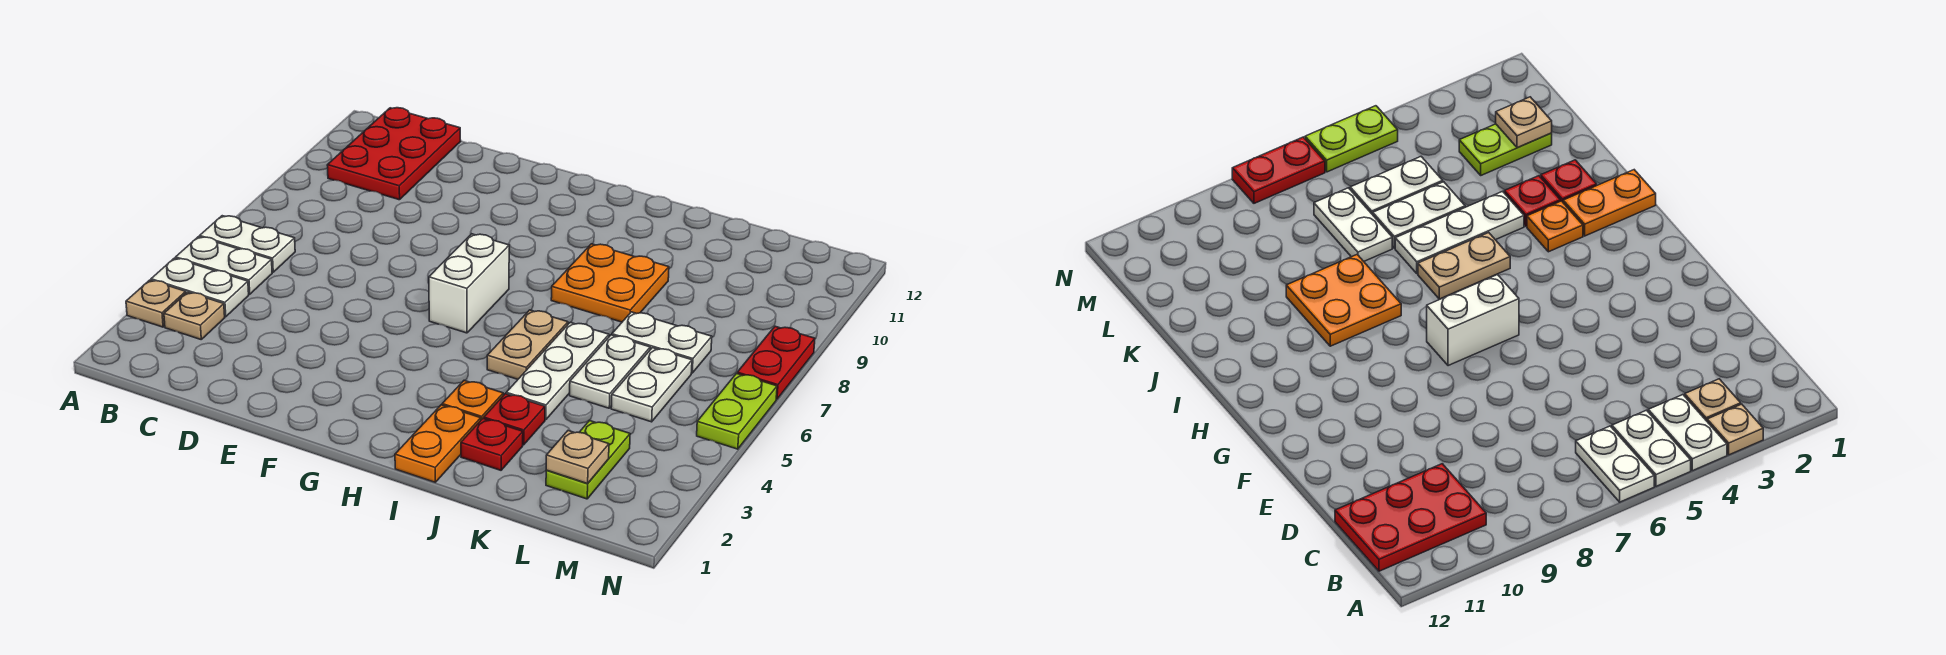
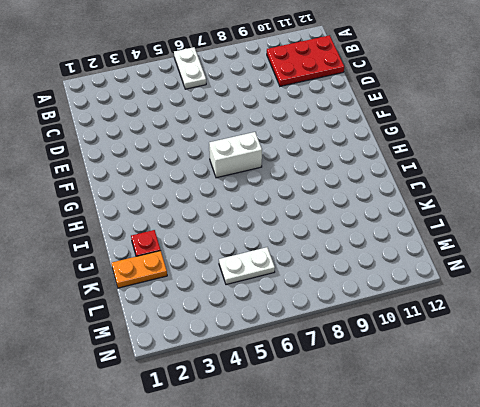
orange plate K1:K2 level 1 -> orange plate I1:I2 level 1
none -> tan plate A3 level 1
none -> white plate A4:B4 level 1
none -> white plate A5:B5 level 1

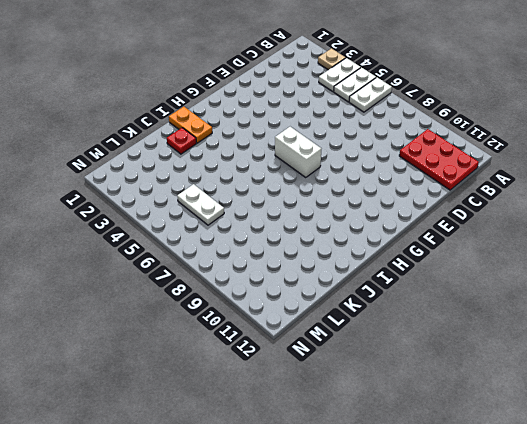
none -> tan plate B3 level 1
none -> orange plate I3 level 1
none -> tan plate I5:I6 level 1

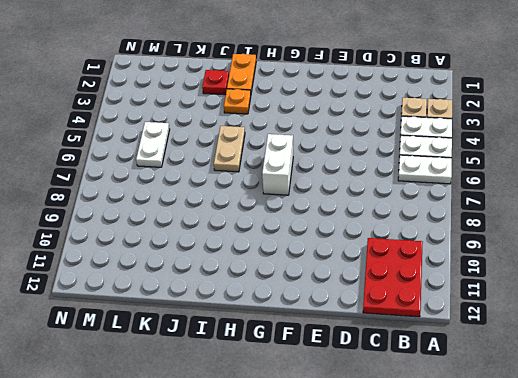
none -> orange plate I8:J9 level 1
none -> red plate J3 level 1
none -> white plate J4:J6 level 1

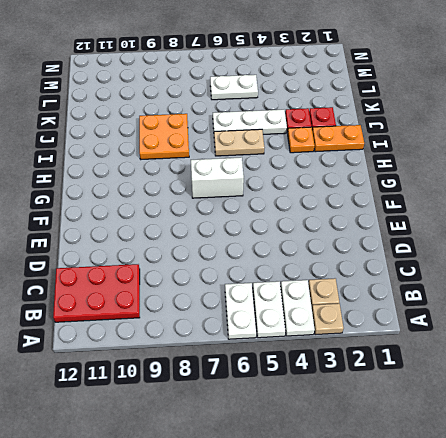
none -> white plate K5:K6 level 1
none -> white plate K7:L7 level 1
none -> lime plate L2:L3 level 1

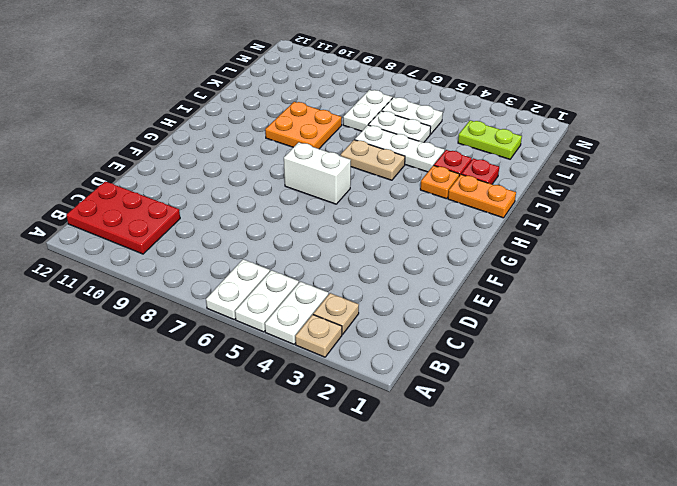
none -> lime plate N5:N6 level 1
none -> red plate N7:N8 level 1
none -> tan plate L2 level 2

